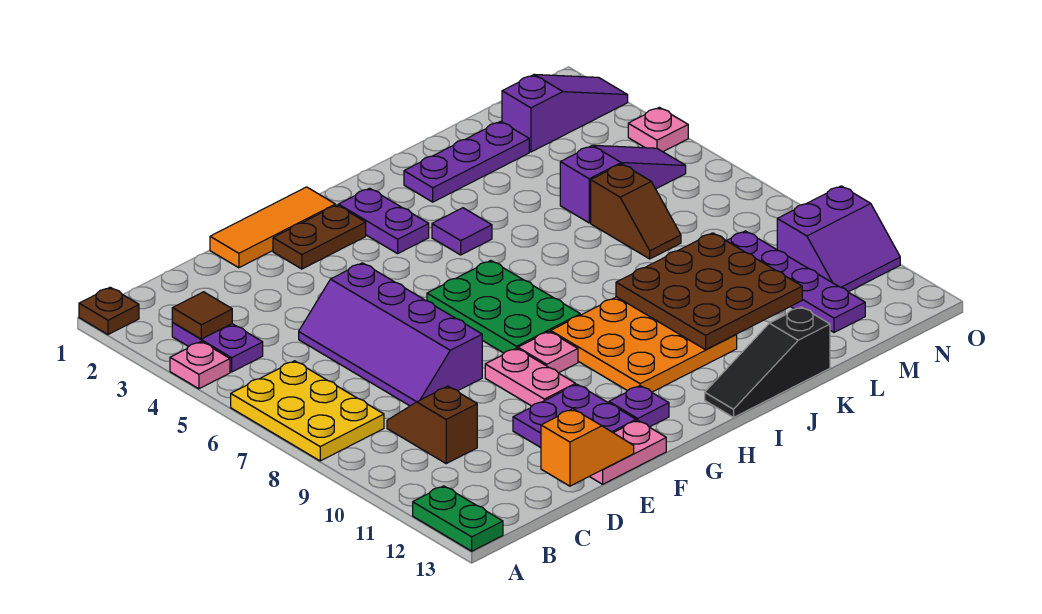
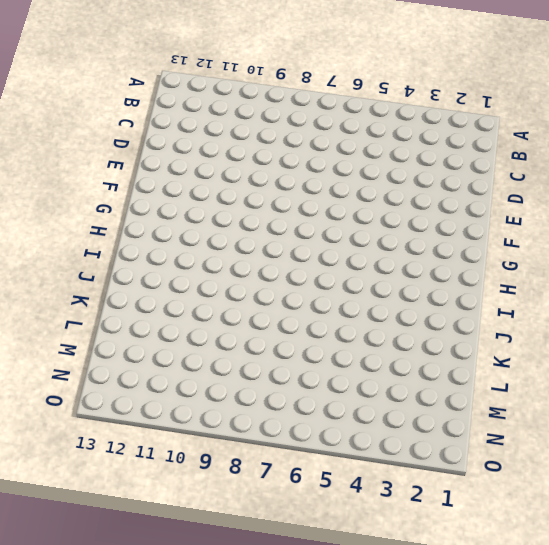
none -> brown plate A1 level 1
none -> pink plate A4 level 1
none -> yellow plate A6:B8 level 1

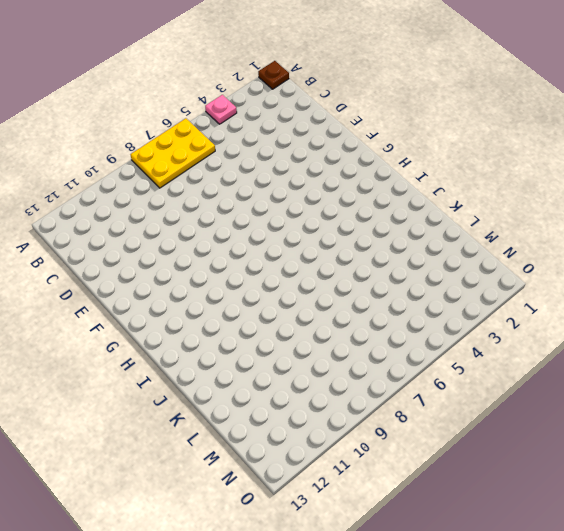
none -> green plate A12:A13 level 1
none -> purple plate B3:B4 level 1
none -> brown slope C9:C10 level 1 top 10

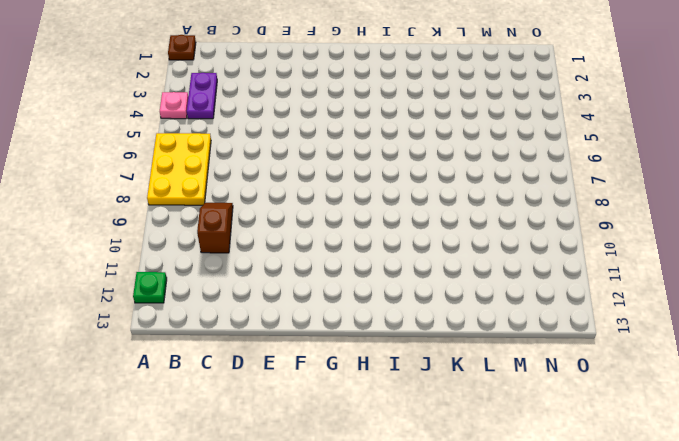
green plate A12 level 1 -> green plate A12:A13 level 1
none -> purple slope D5:E8 level 1 top E
none -> orange tile E1:G1 level 1
none -> purple plate E11:F12 level 1

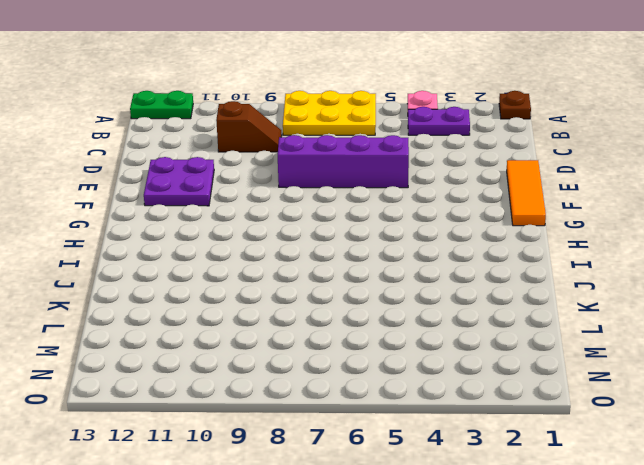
none -> pink plate E13:F13 level 1
none -> brown plate F2:G2 level 1
none -> pink plate F9:F10 level 1

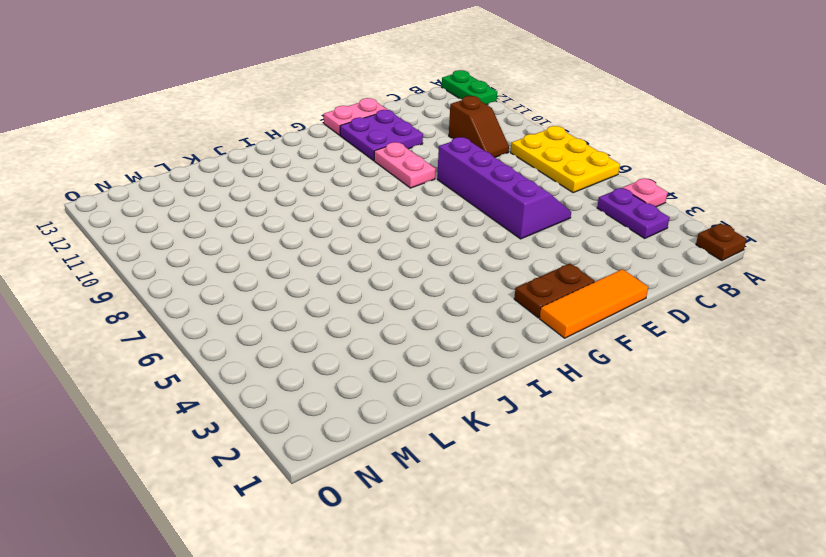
none -> green plate G6:H8 level 1
none -> pink plate G9 level 1
none -> purple plate G12 level 1

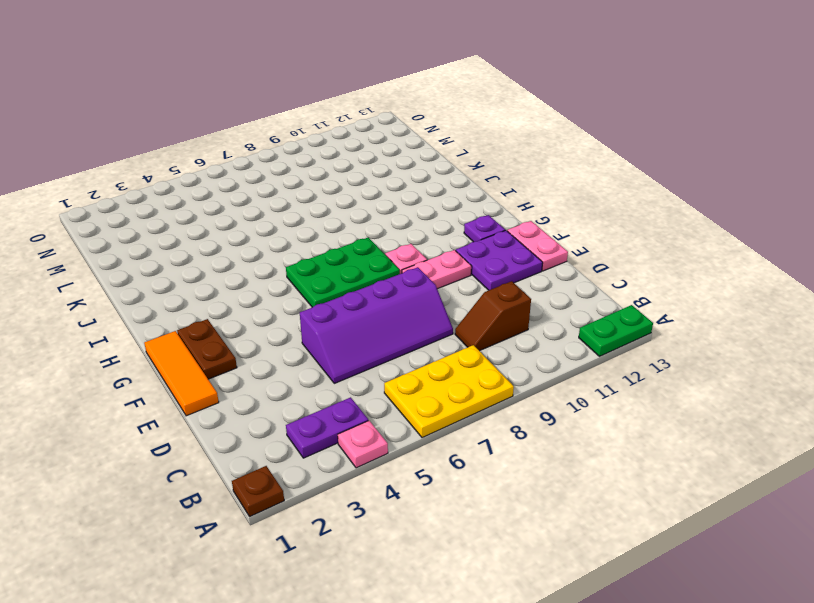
none -> purple plate H2:H3 level 1
none -> orange plate H9:J11 level 1
none -> purple tile I4 level 1

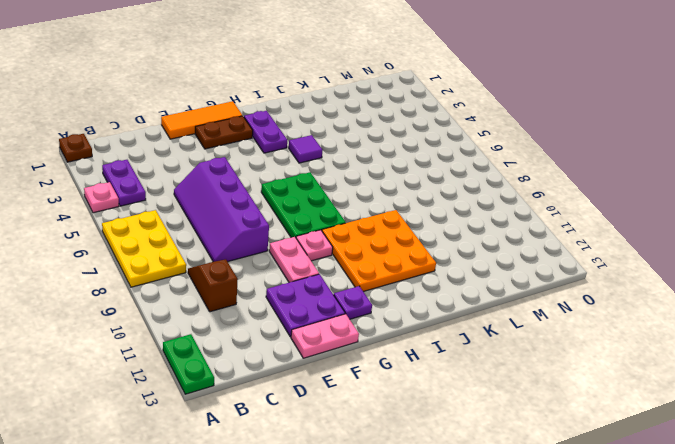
none -> black slope I13:K13 level 1 top K
none -> purple plate J2:L2 level 1
none -> purple slope L5:N5 level 1 top L

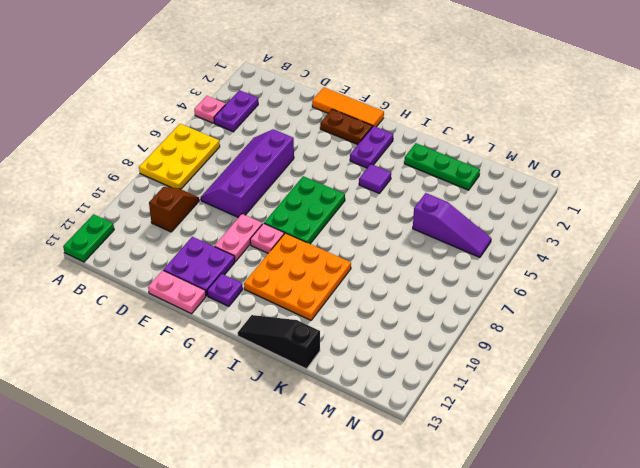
green plate J2:L2 level 1 -> purple plate J2:L2 level 1
none -> brown plate A1 level 1
none -> brown slope L6:L7 level 1 top 6
none -> purple slope M2:O2 level 1 top M

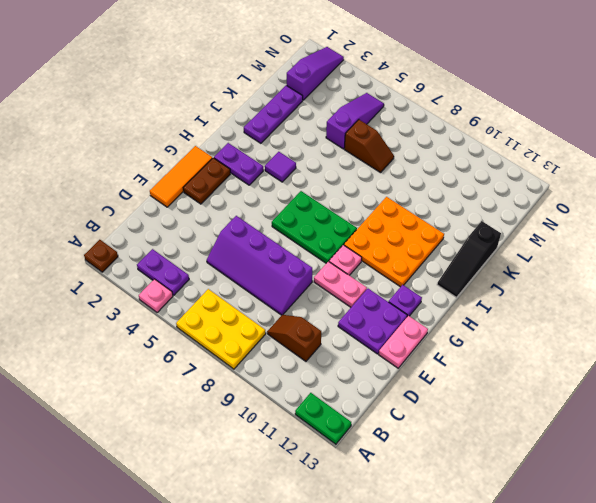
none -> purple plate M9:M12 level 1
none -> purple slope N10:O11 level 1 top 10
none -> pink plate O4 level 1

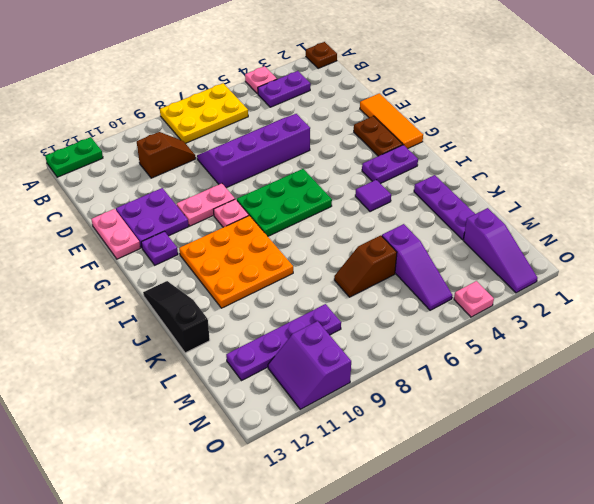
none -> brown tile B3 level 2
none -> orange slope D13:E13 level 2 top D
none -> brown plate J9:L11 level 2

